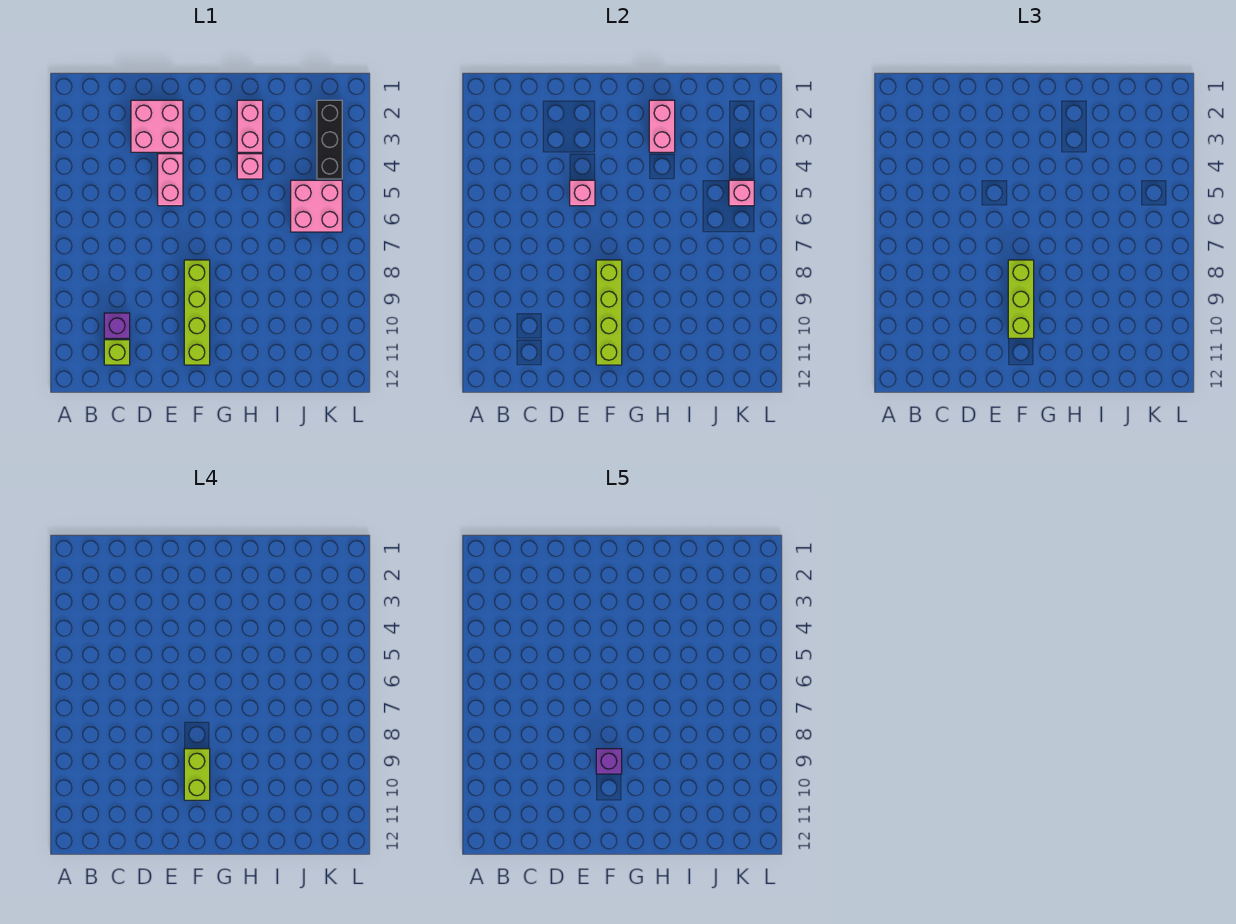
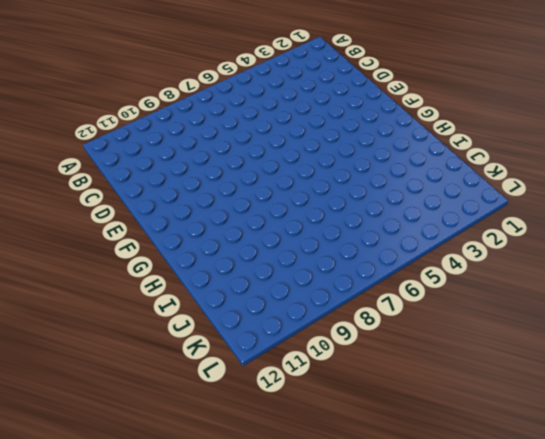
none -> purple brick C10 level 1
none -> lime brick C11 level 1
none -> pink brick D2:E3 level 1

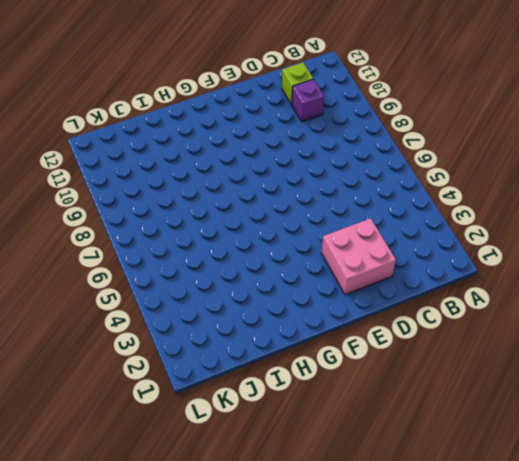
none -> pink brick E4:E5 level 1
none -> lime brick F8:F11 level 1
none -> pink brick H2:H3 level 1

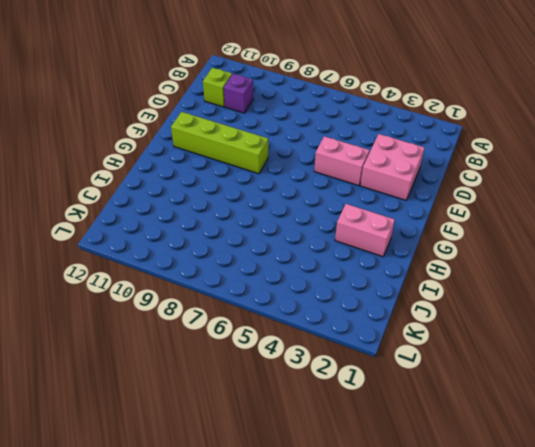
none -> pink brick H4 level 1
none -> pink brick J5:K6 level 1
none -> black brick K2:K4 level 1

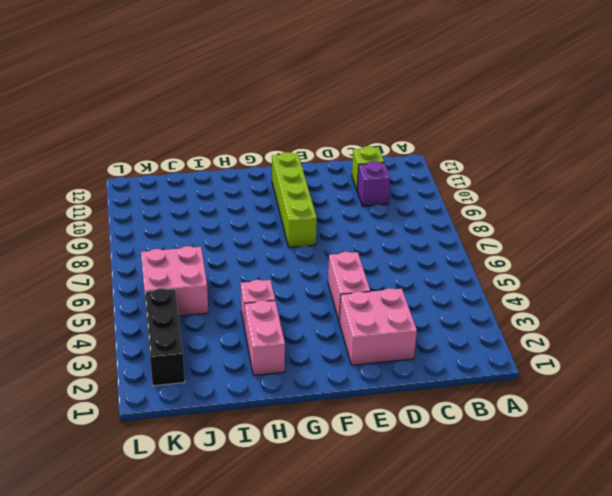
none -> pink brick E5 level 2
none -> lime brick F8:F11 level 2
none -> pink brick H2:H3 level 2

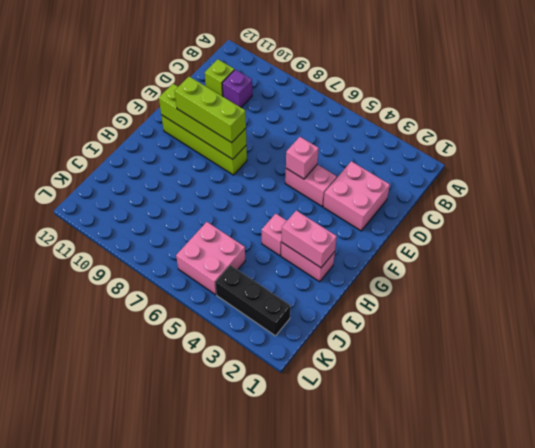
none -> pink brick K5 level 2
none -> lime brick F9:F10 level 4
none -> purple brick F9 level 5

